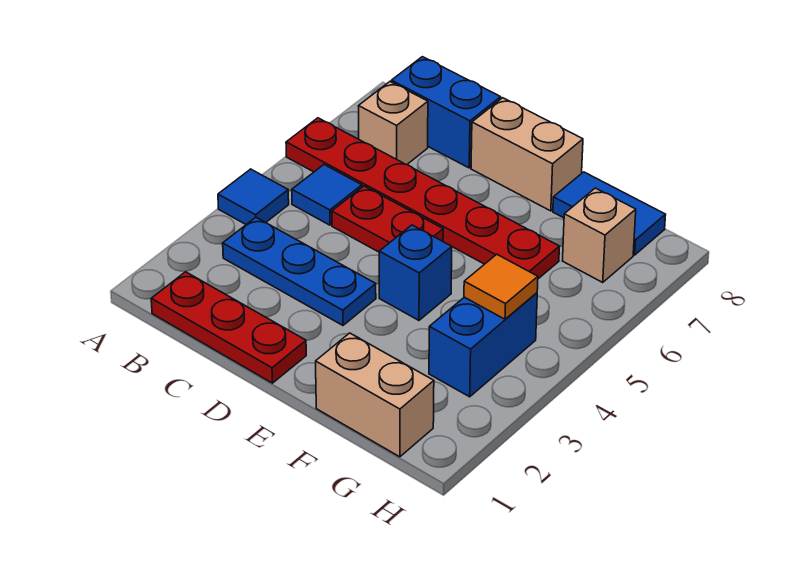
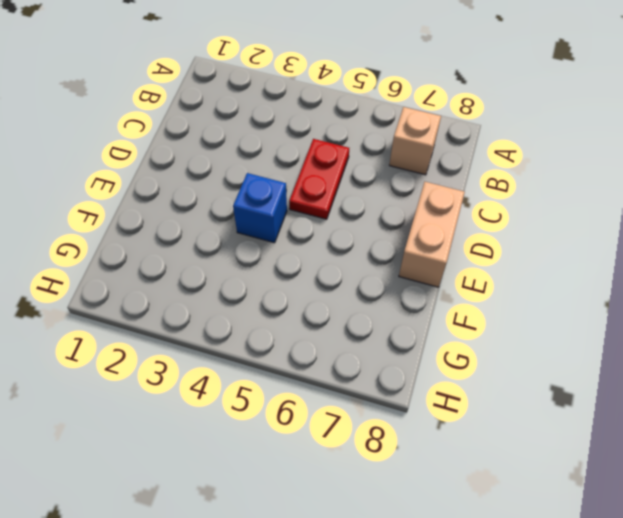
none -> blue tile A4 level 1
none -> red plate A6:F6 level 1
none -> red plate B1:D1 level 1

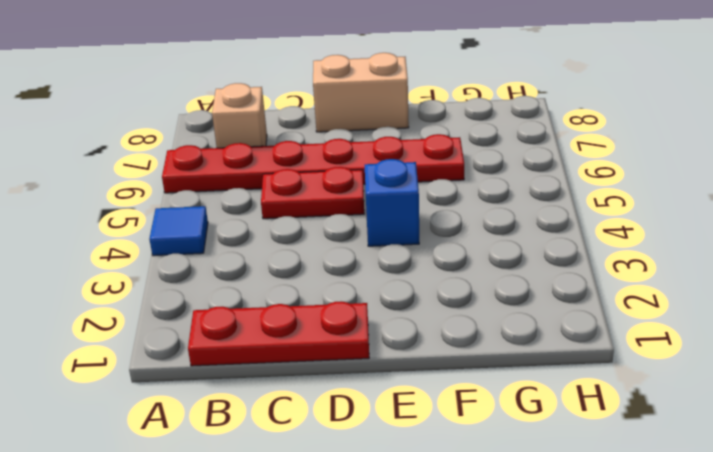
none -> blue plate B3:D3 level 1
none -> blue tile B5 level 1
none -> blue brick B8:C8 level 1

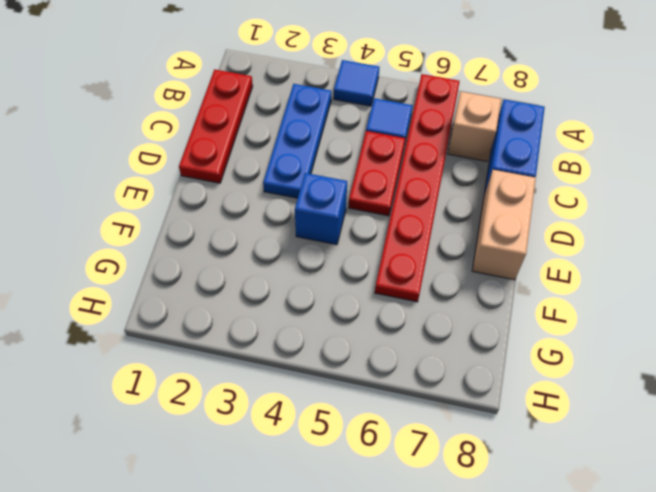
none -> tan brick F1:G1 level 1
none -> blue tile F8:G8 level 1
none -> blue brick G3:G4 level 1

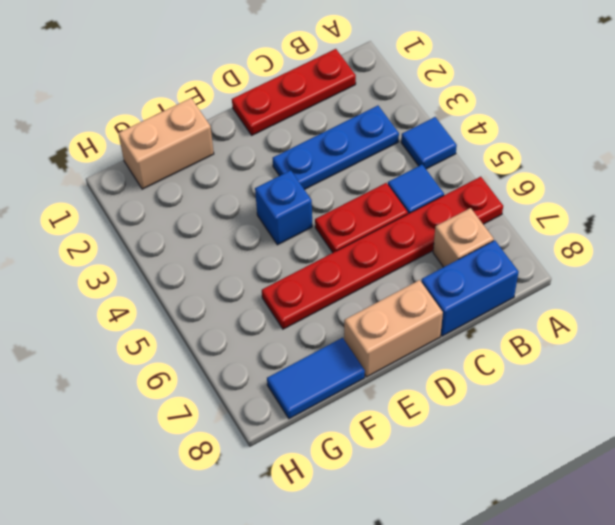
none -> blue brick G3:G4 level 1
none -> tan brick G7 level 1
none -> orange tile G4 level 2

